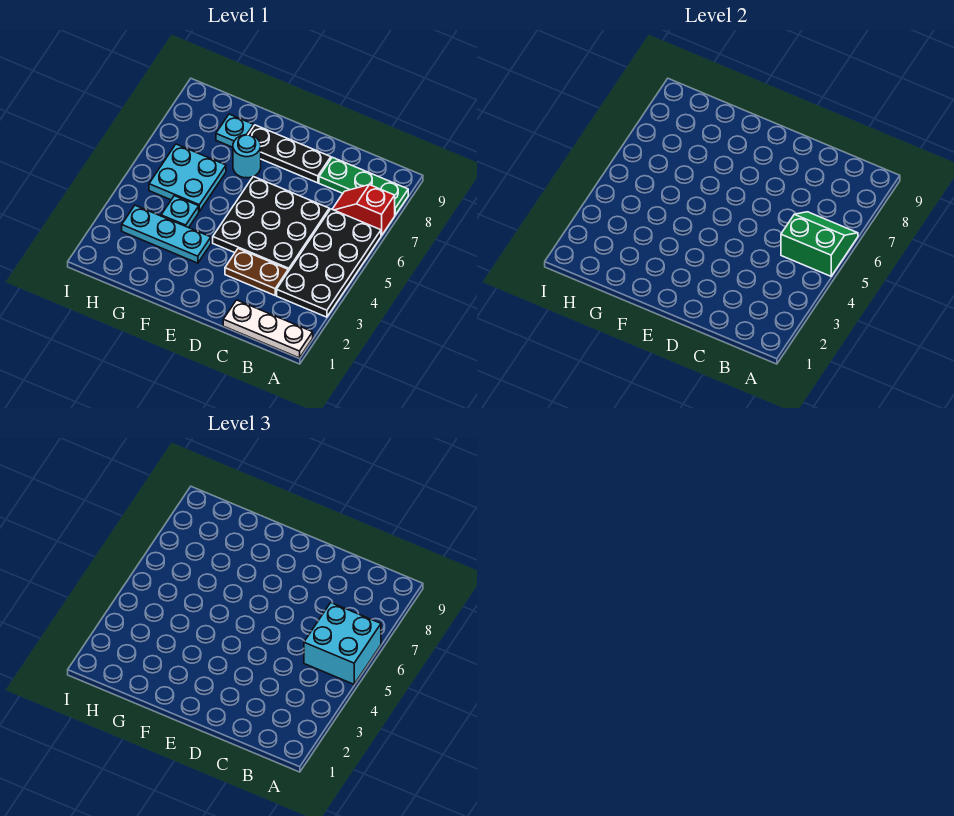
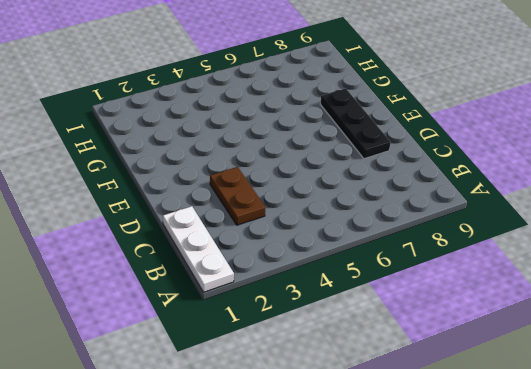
none -> black plate A3:B6 level 1
none -> red slope A7:B7 level 1 top A
none -> green plate A8:C8 level 1

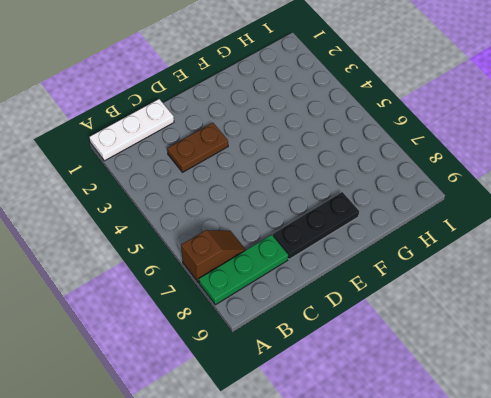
brown slope A7:B7 level 1 top A -> red slope A7:B7 level 1 top A
none -> black plate A3:B6 level 1
none -> black plate C4:E6 level 1
none -> cyan plate F3:H3 level 1

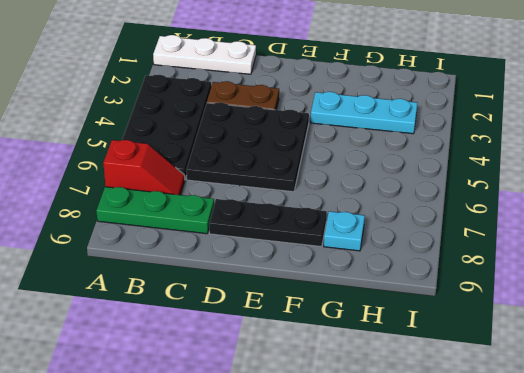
none -> cyan round brick F7 level 1
none -> cyan plate G4 level 1
none -> cyan plate G5:H6 level 1

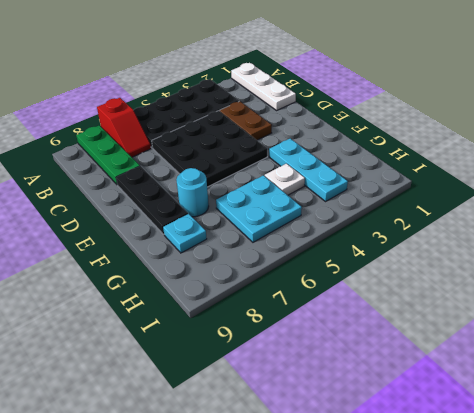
white plate G4 level 1 -> cyan plate G4 level 1
none -> green slope A5:B6 level 2 top 5
none -> cyan brick A5:B6 level 3

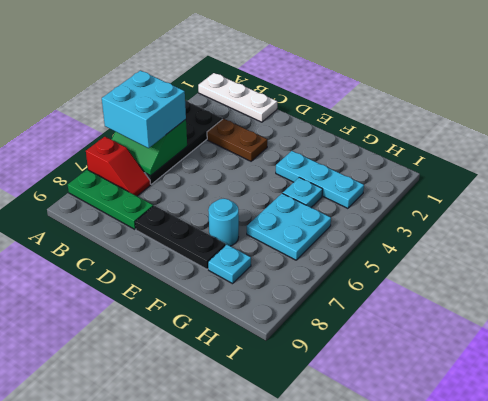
none -> black plate C4:E6 level 1

